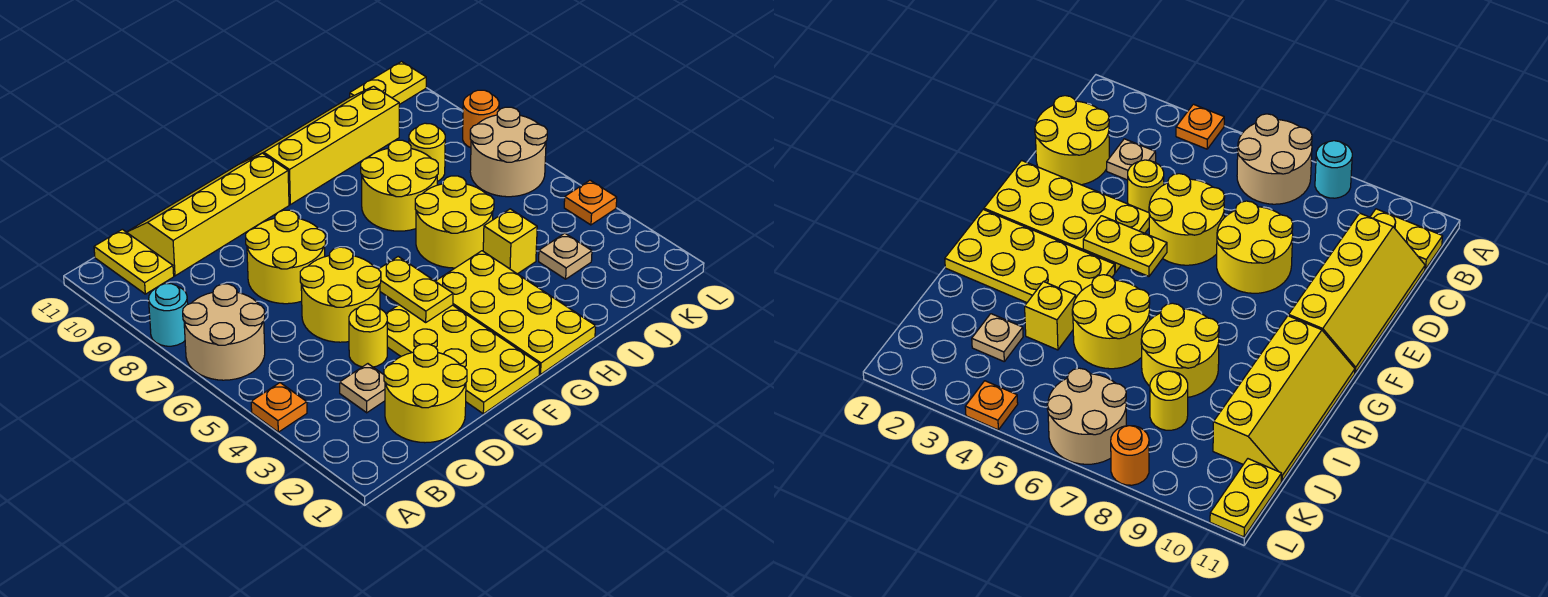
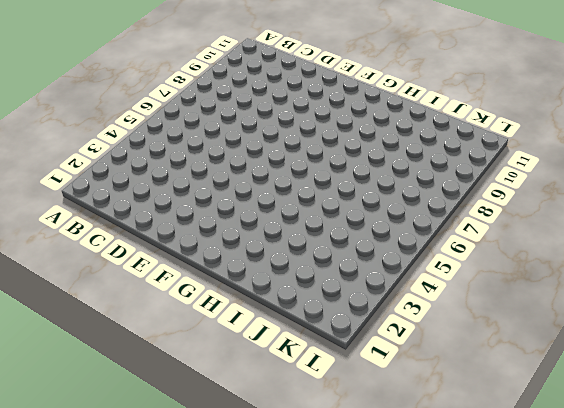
none -> orange plate A4 level 1
none -> tan round brick A6:B7 level 1
none -> cyan round brick A8 level 1

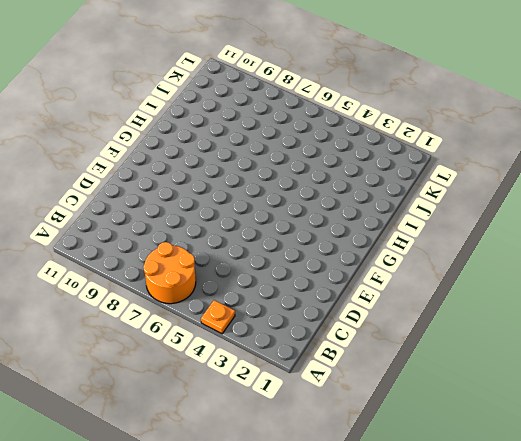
orange round brick A6:B7 level 1 -> tan round brick A6:B7 level 1
none -> cyan round brick A8 level 1
none -> yellow plate B10:B11 level 1
none -> yellow round brick C1:D2 level 1

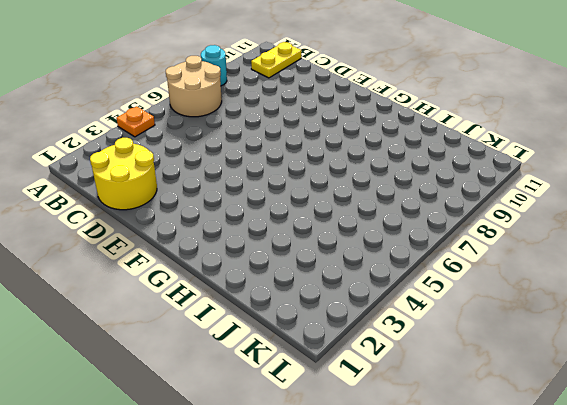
none -> tan plate C3 level 1
none -> yellow slope C10:F11 level 1 top 10
none -> yellow round brick D4 level 1

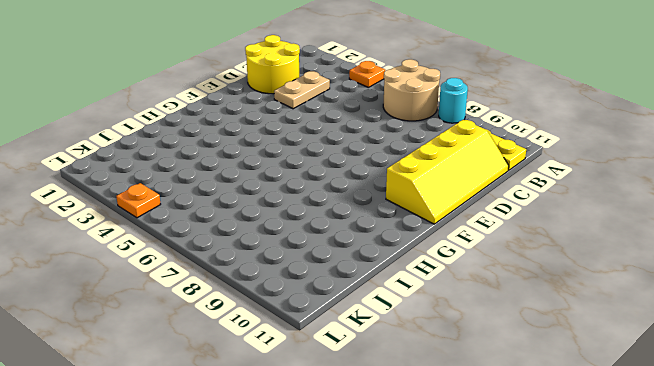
tan plate C3:D3 level 1 -> tan plate C3 level 1
none -> yellow round brick D4 level 1
none -> yellow round brick D5:E6 level 1
none -> yellow round brick D7:E8 level 1

